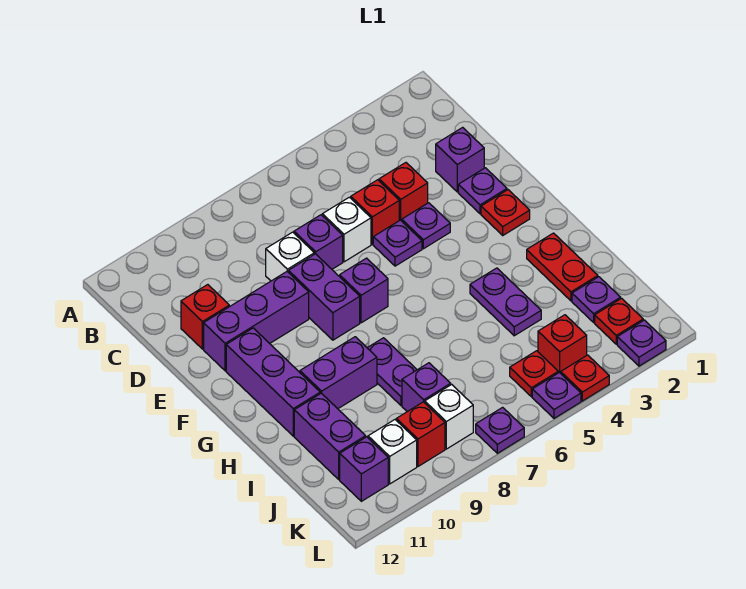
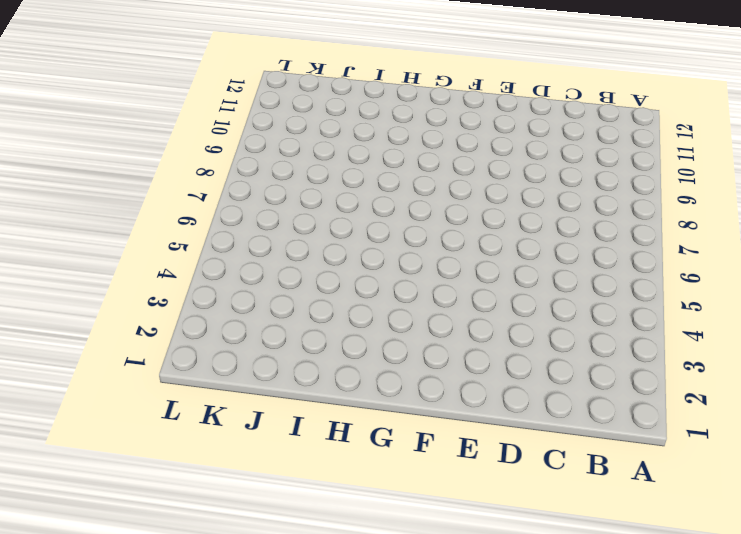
none -> purple brick D2 level 1
none -> red brick D4 level 1
none -> red brick D5 level 1
none -> white brick D6 level 1

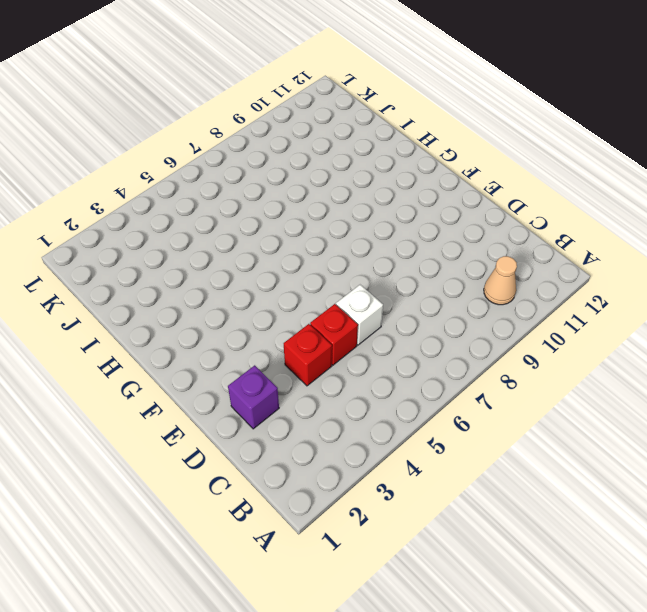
tan cone B10 level 1 -> none
none -> purple brick D7 level 1
none -> white brick D8 level 1
none -> red brick D11 level 1
none -> purple plate E2 level 1

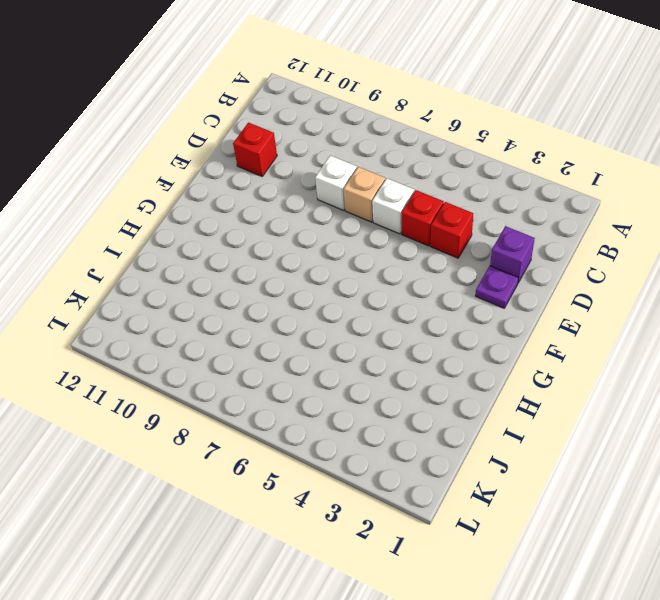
tan brick D7 level 1 -> purple brick D7 level 1
none -> purple plate E4 level 1
none -> purple plate E5 level 1
none -> purple brick E8:F8 level 1
none -> purple brick E9:E11 level 1

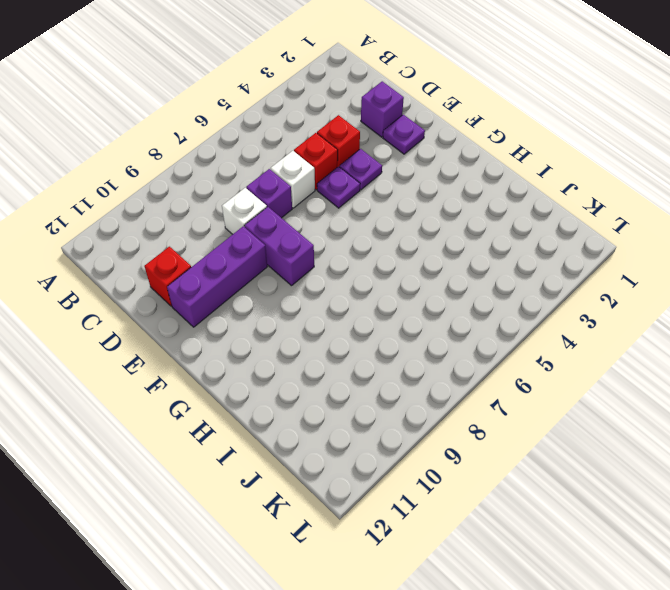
none -> red plate F2 level 1
none -> purple brick F7 level 1
none -> purple brick F11:H11 level 1
none -> red plate H2:I2 level 1

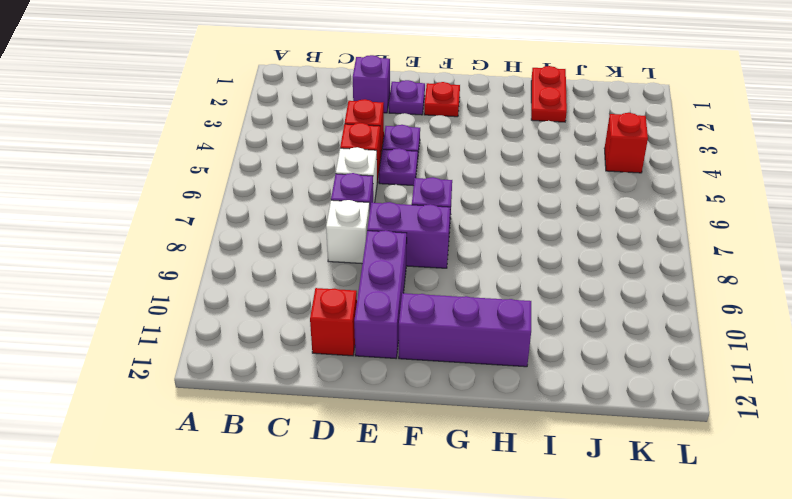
red plate I1:I2 level 1 -> red plate H2:I2 level 1
none -> purple plate H4:I4 level 1
none -> purple plate H8:I8 level 1
none -> purple brick H9:H10 level 1
none -> purple brick I11:J11 level 1

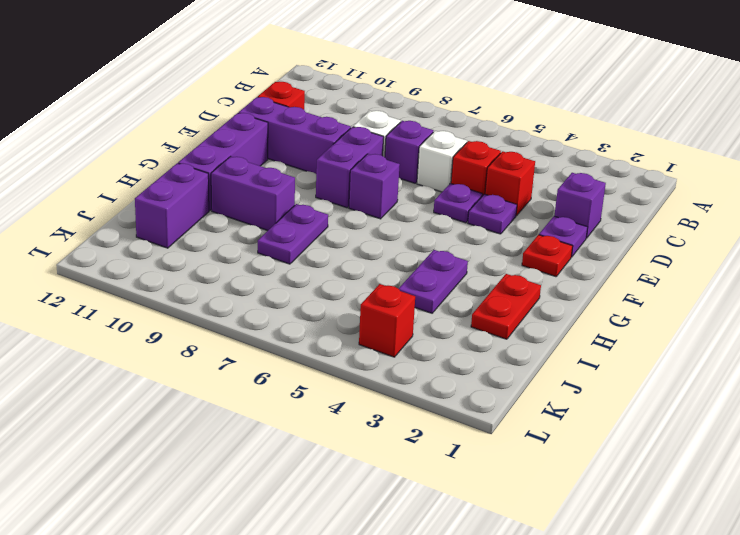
none -> purple plate J2 level 1
none -> purple brick J8 level 1
none -> red plate K2 level 1
none -> red plate K5 level 1

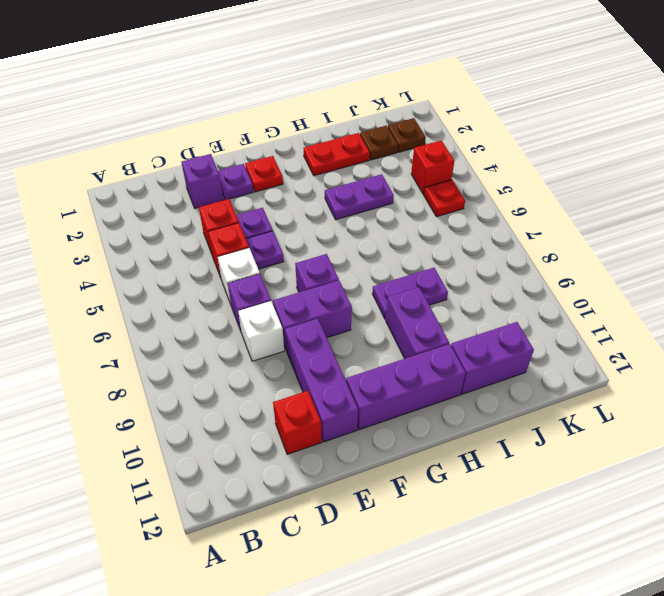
brown plate J2 level 1 -> purple plate J2 level 1
brown plate K2 level 1 -> red plate K2 level 1
none -> purple brick J8 level 1
none -> white brick K8 level 1
none -> red brick K9 level 1
none -> white brick K10 level 1

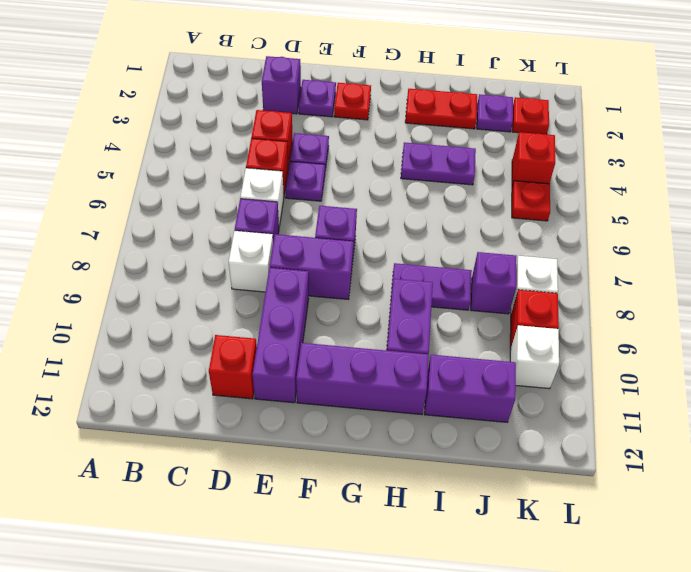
none -> purple brick K11 level 1
none -> purple plate L2 level 1
none -> red plate L4 level 1
none -> purple plate L5 level 1

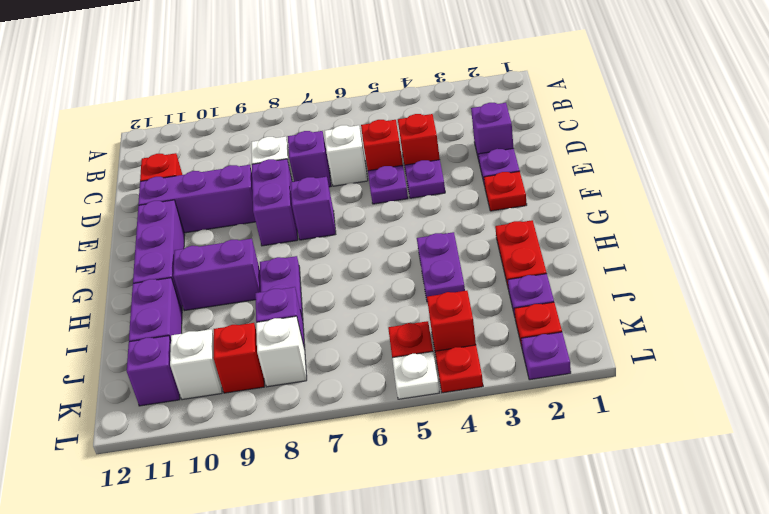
white plate L5 level 1 -> purple plate L5 level 1
none -> purple plate L7 level 1

